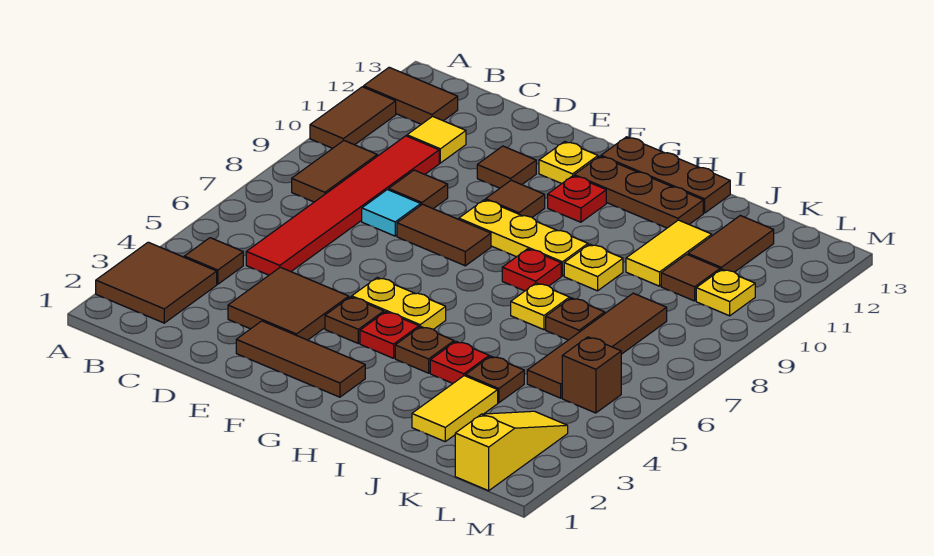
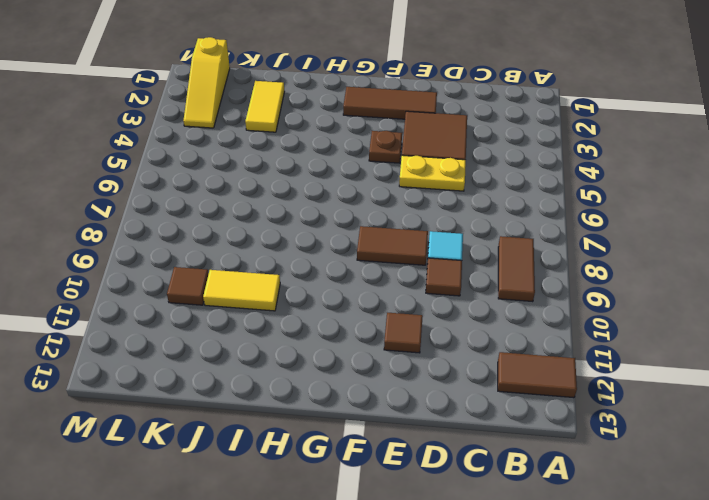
yellow plate D5:E5 level 1 -> yellow plate F5:G5 level 1
yellow tile I10:J10 level 1 -> yellow tile J10:J11 level 1
none -> brown tile A2:B3 level 1
none -> brown tile A10:A11 level 1
none -> brown tile B4 level 1
none -> red tile C5:C10 level 1

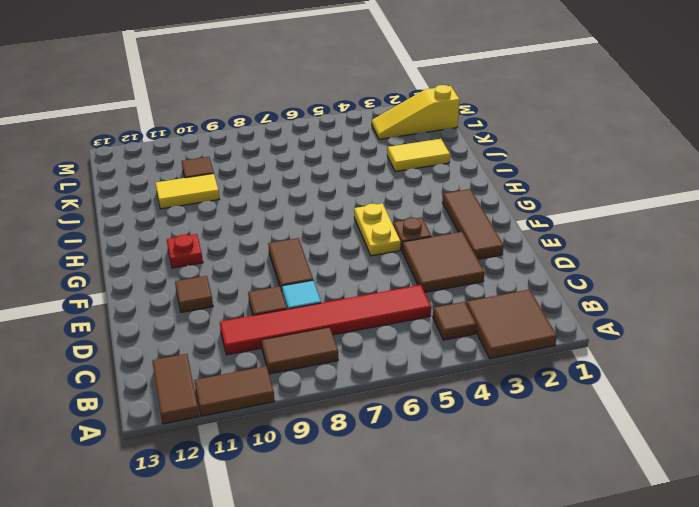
none -> yellow tile C11 level 1
none -> yellow plate F9:H9 level 1
none -> brown tile F10 level 1
none -> yellow plate F12 level 1

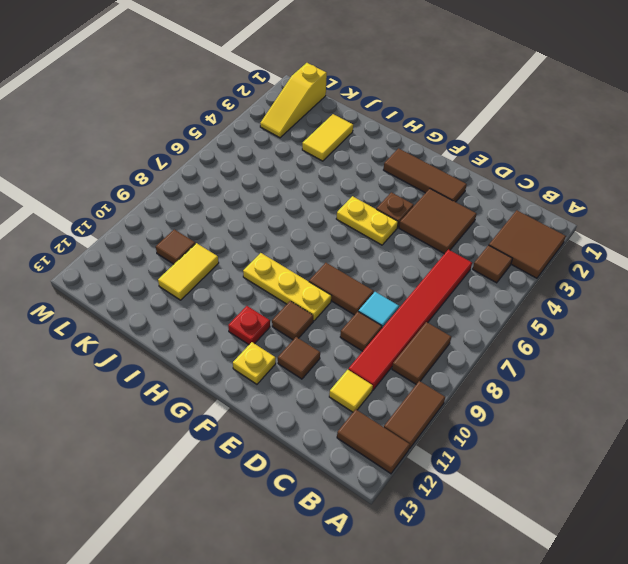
none -> red plate G4 level 1
none -> brown plate G12:I12 level 1
none -> brown plate G13:I13 level 1
none -> brown plate H4 level 1

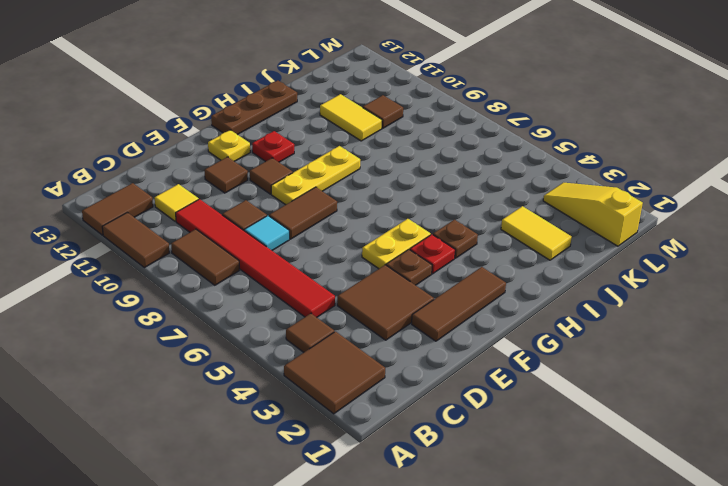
none -> brown plate G12:I12 level 1
none -> red plate H8 level 1
none -> red plate I4 level 1
none -> yellow plate I7 level 1

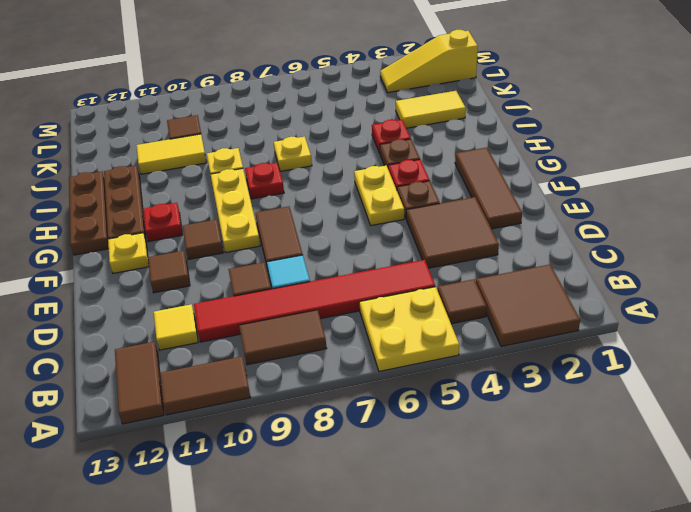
yellow plate A5:B6 level 1 -> none
none -> brown plate J4 level 1
none -> brown plate J7 level 1
none -> brown tile K5:K8 level 1
none -> brown tile K11:K12 level 1

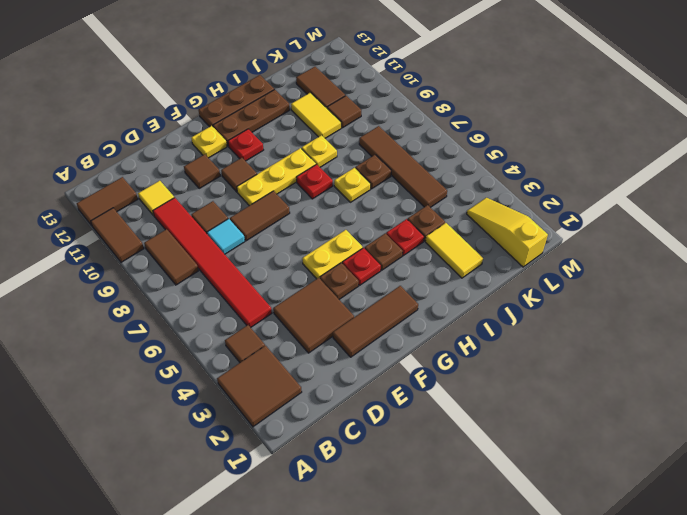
none -> brown brick L5 level 1
none -> yellow plate L10 level 1

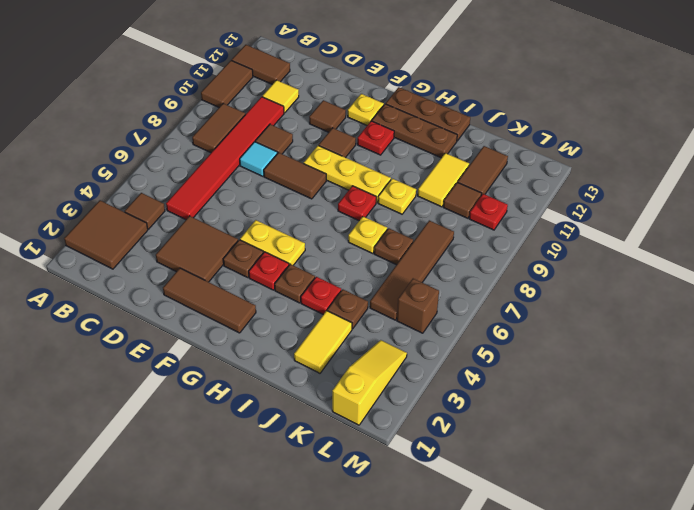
red plate L10 level 1 -> yellow plate L10 level 1

